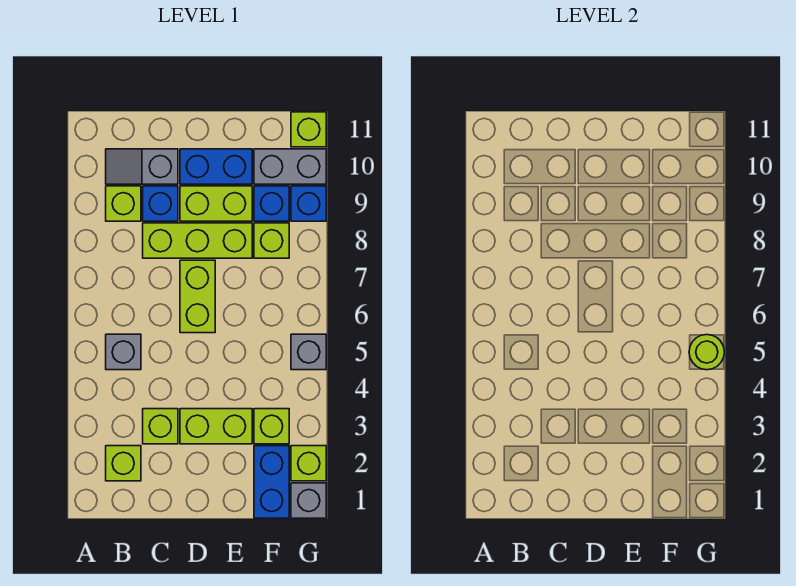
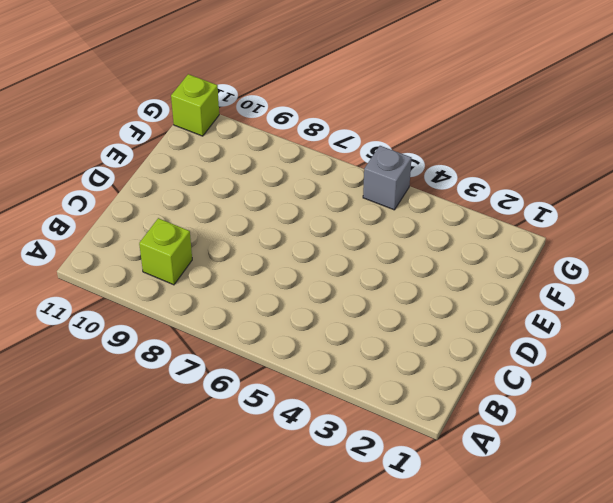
none -> lime brick B2 level 1
none -> grey brick B5 level 1
none -> grey slope B10:C10 level 1 top C

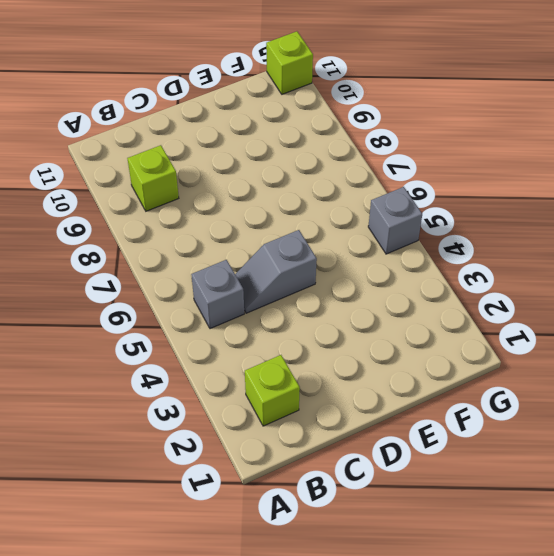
grey slope C5:D5 level 1 top D -> grey slope B10:C10 level 1 top C
none -> lime brick C3 level 1
none -> lime brick C8:E8 level 1
none -> blue brick C9 level 1

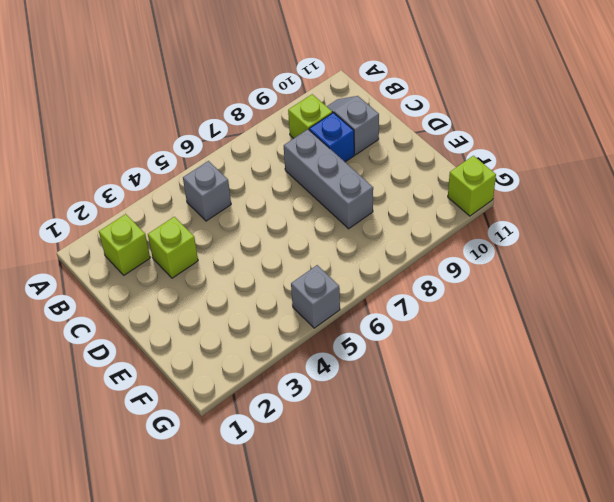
grey brick C8:E8 level 1 -> lime brick C8:E8 level 1
none -> lime brick D3:E3 level 1
none -> lime brick D6:D7 level 1
none -> lime brick D9:E9 level 1

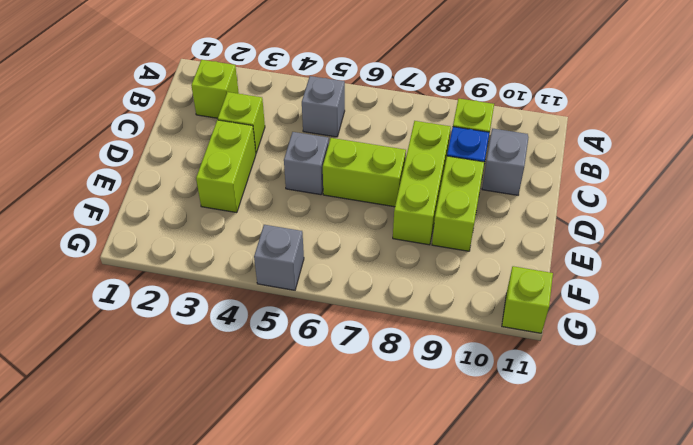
grey brick D5 level 1 -> grey brick G1 level 1
none -> blue brick D10:E10 level 1
none -> blue brick F1:F2 level 1
none -> lime brick F3 level 1

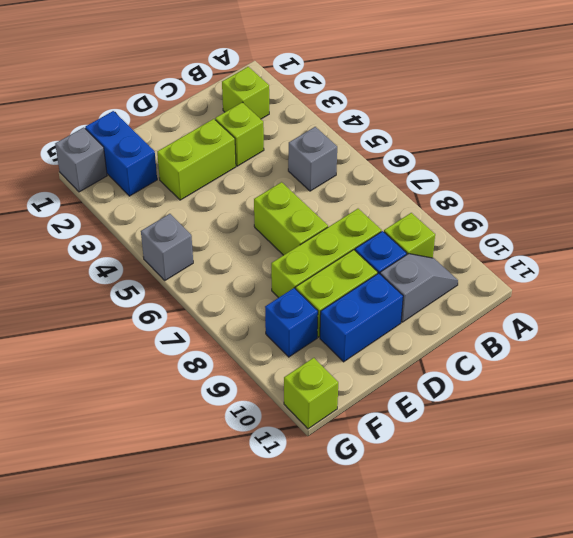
none -> lime brick F3 level 1
none -> lime brick F8 level 1
none -> grey brick F10:G10 level 1

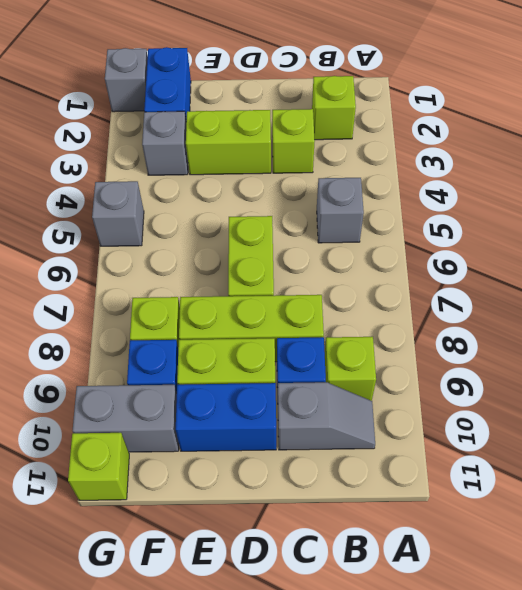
grey brick F3 level 1 -> lime brick F3 level 1
none -> lime brick G2 level 1
none -> blue brick G9 level 1
none -> lime round brick G5 level 2

